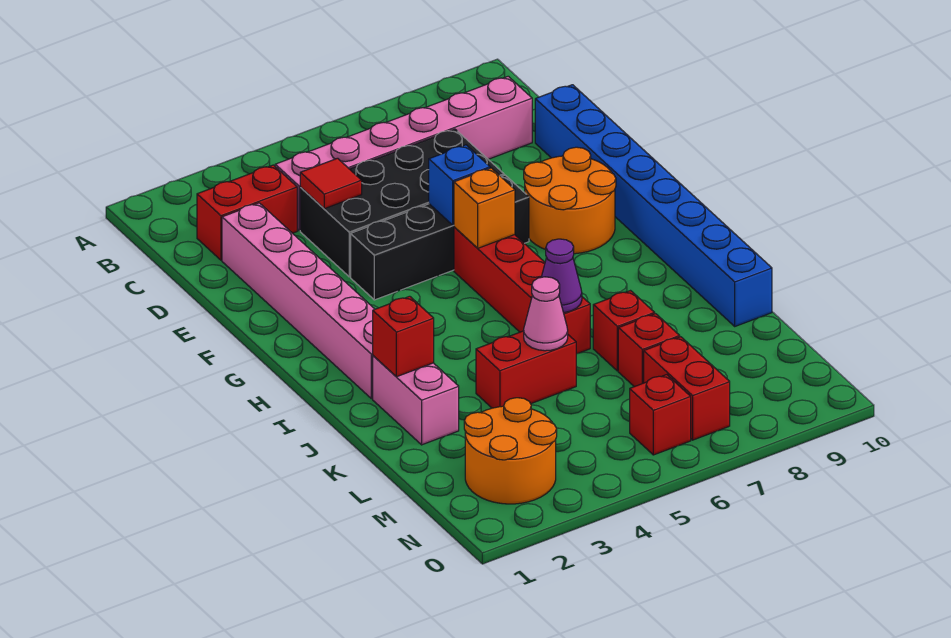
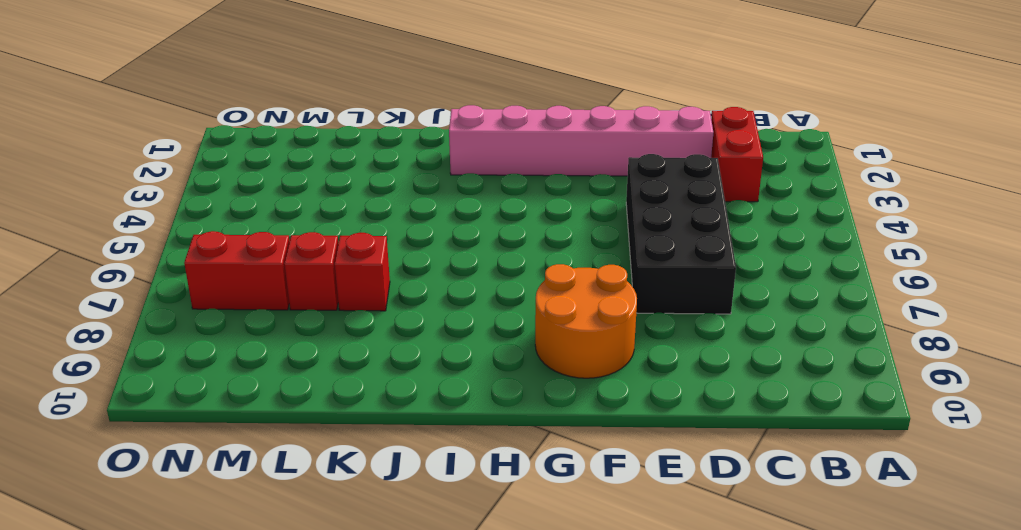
none -> pink brick C4:C9 level 1
none -> blue brick D10:K10 level 1
none -> black brick F4:F7 level 1

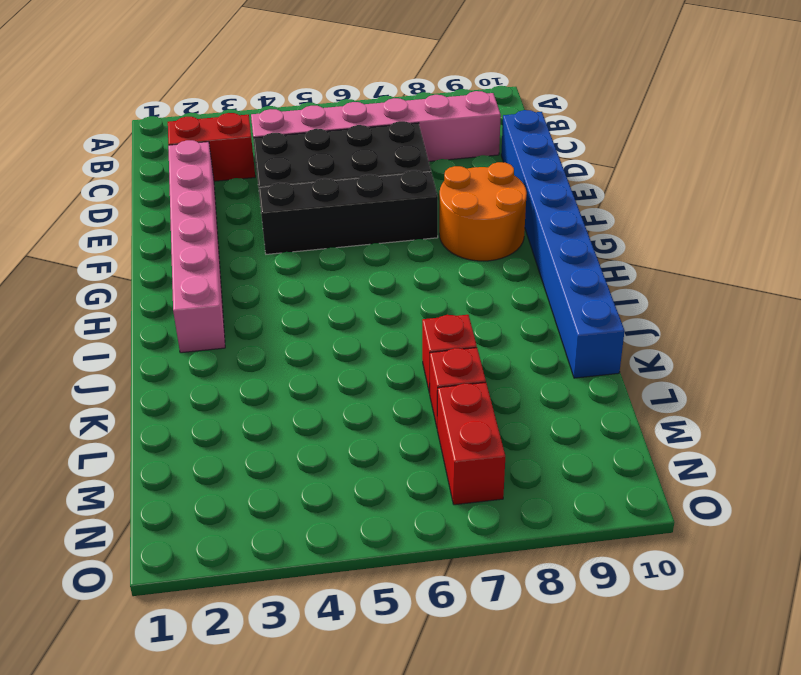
none -> red brick G6:J6 level 1
none -> pink brick J2:K2 level 1
none -> red brick K4:K5 level 1

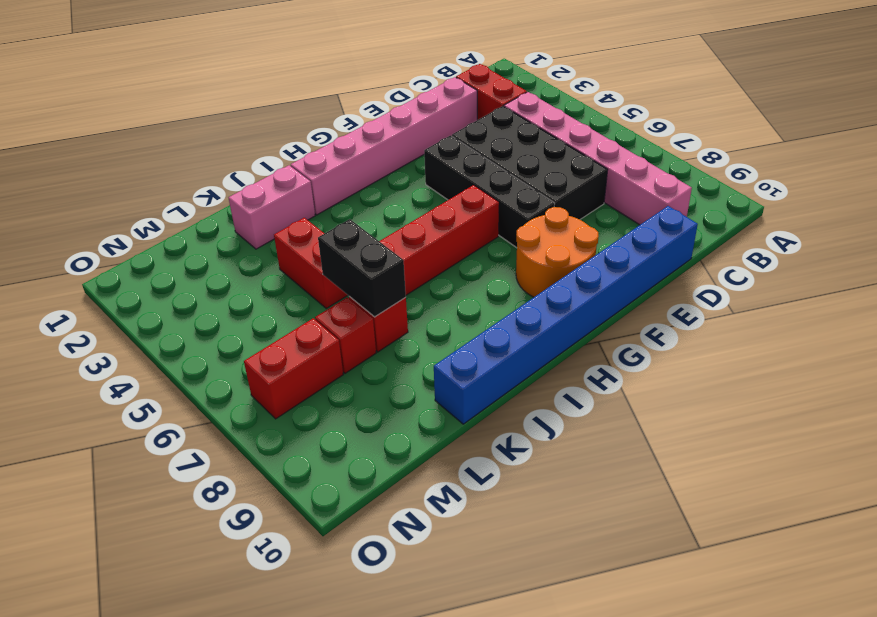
black brick K6:K7 level 2 -> none
none -> orange round brick M2:N3 level 1
none -> red brick N6 level 1
none -> red tile D4 level 2

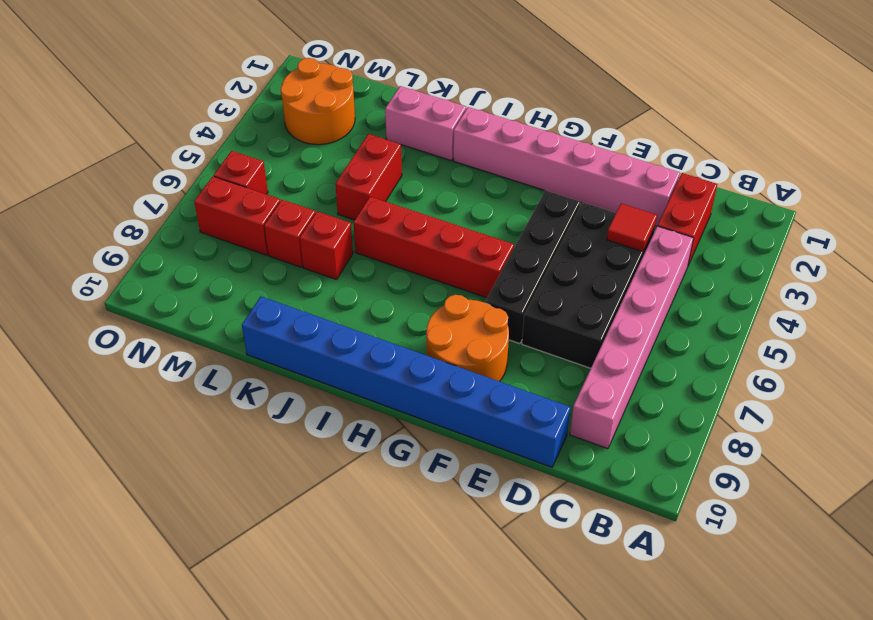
none -> blue brick F6 level 2
none -> orange brick G6 level 2
none -> red brick J2 level 2

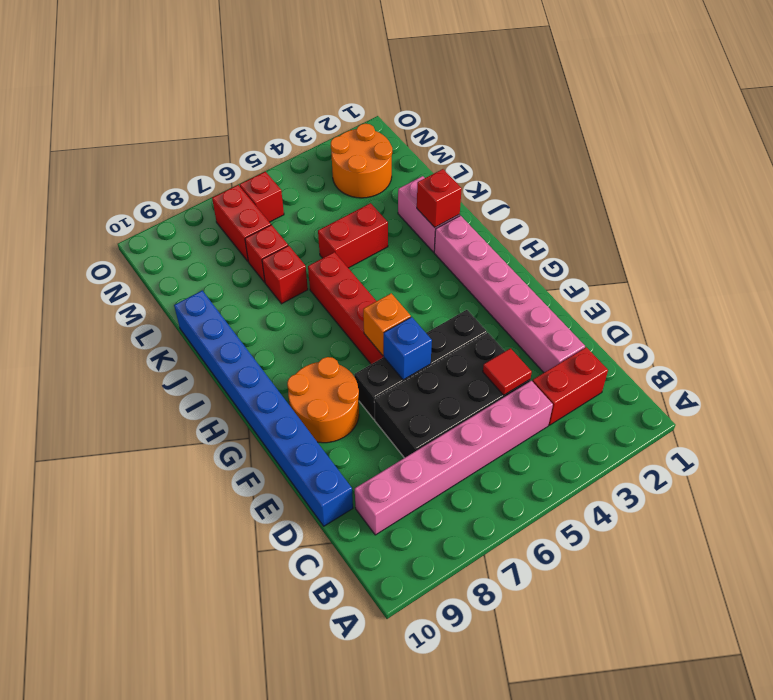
none -> purple cone J6 level 2
none -> pink cone K5 level 2

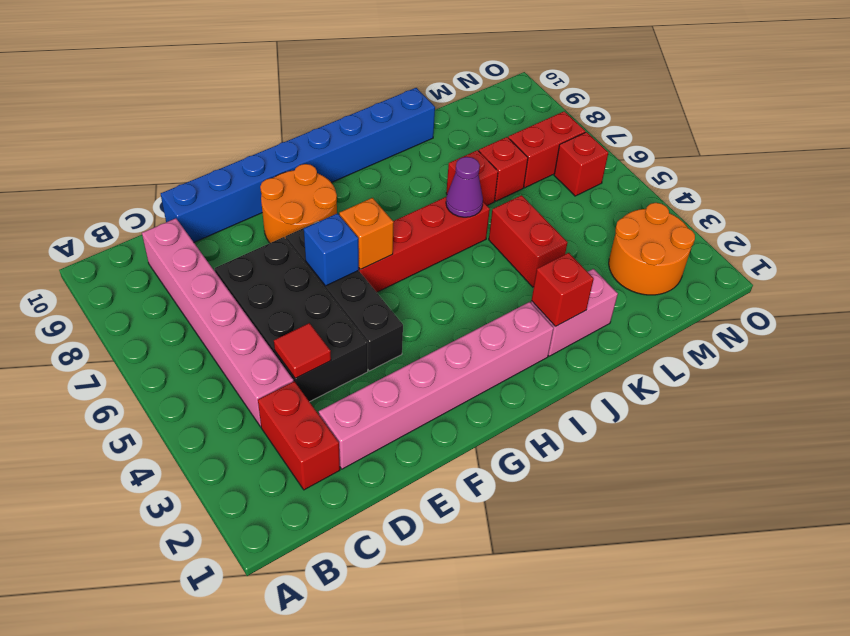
none -> pink cone K5 level 2

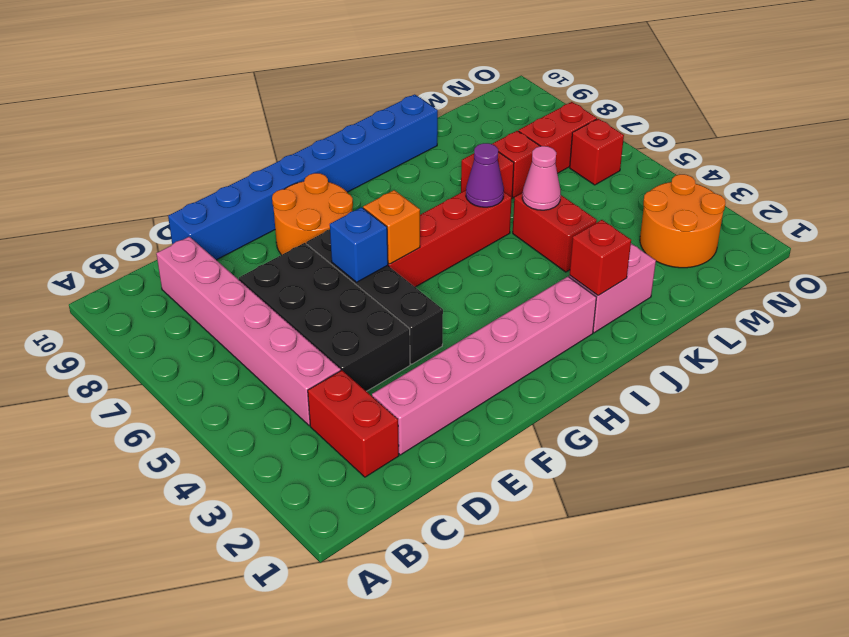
none -> red tile D4 level 2

